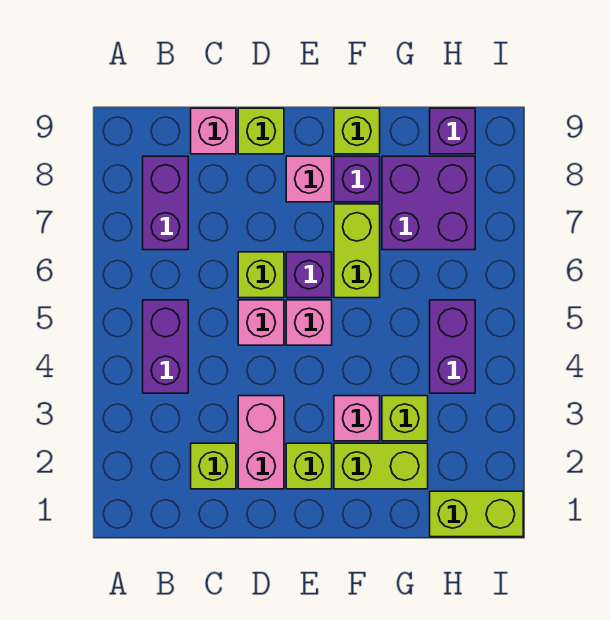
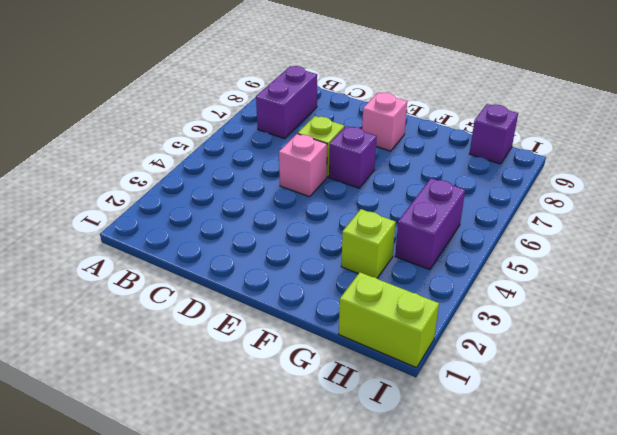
none -> purple brick B4:B5 level 1
none -> lime brick C2 level 1
none -> pink brick C9 level 1

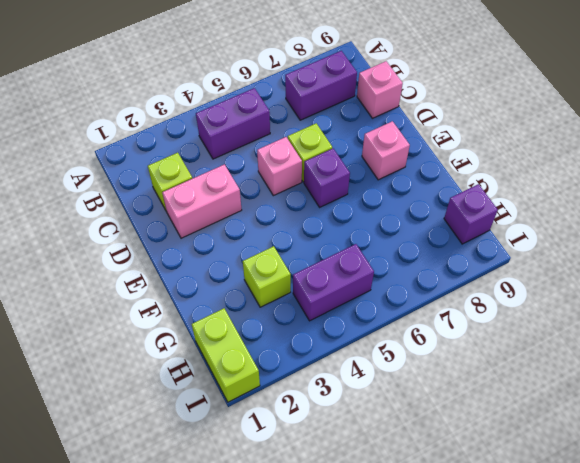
none -> lime brick D9 level 1
none -> lime brick E2 level 1
none -> pink brick E5 level 1

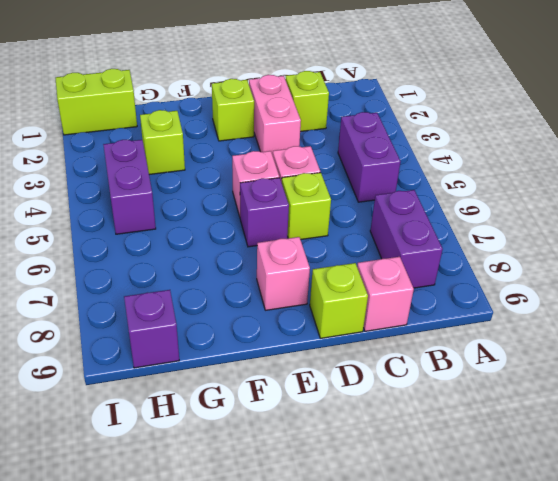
none -> lime brick F2:G2 level 1
none -> pink brick F3 level 1
none -> lime brick F6:F7 level 1

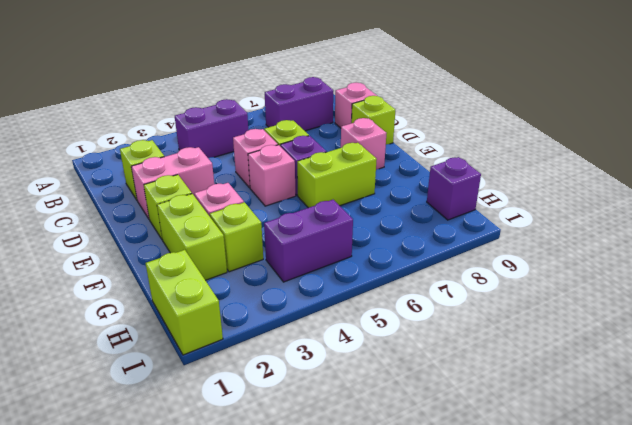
none -> purple brick F8 level 1
none -> lime brick F9 level 1
none -> purple brick G7:H8 level 1

